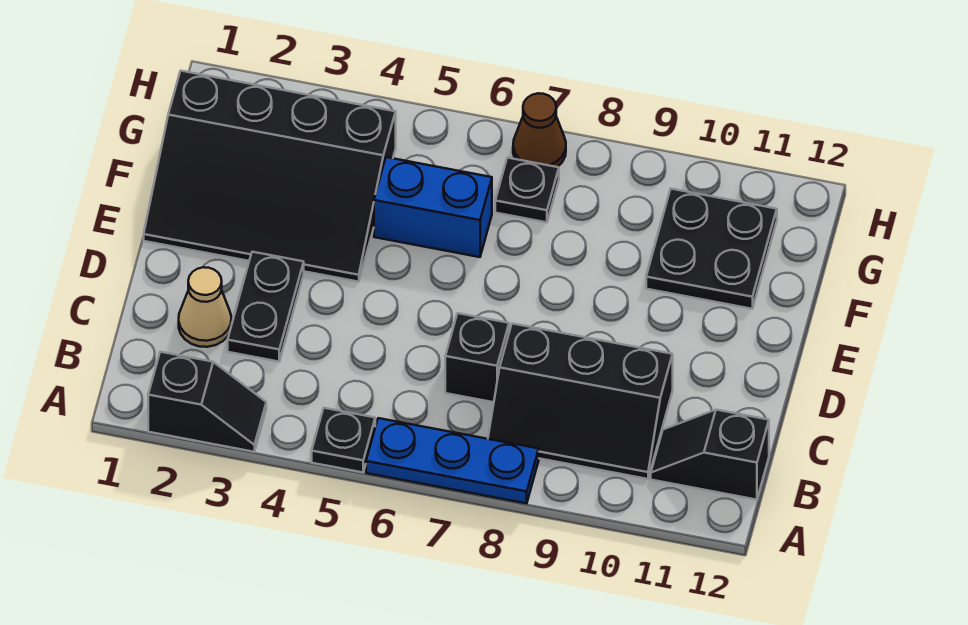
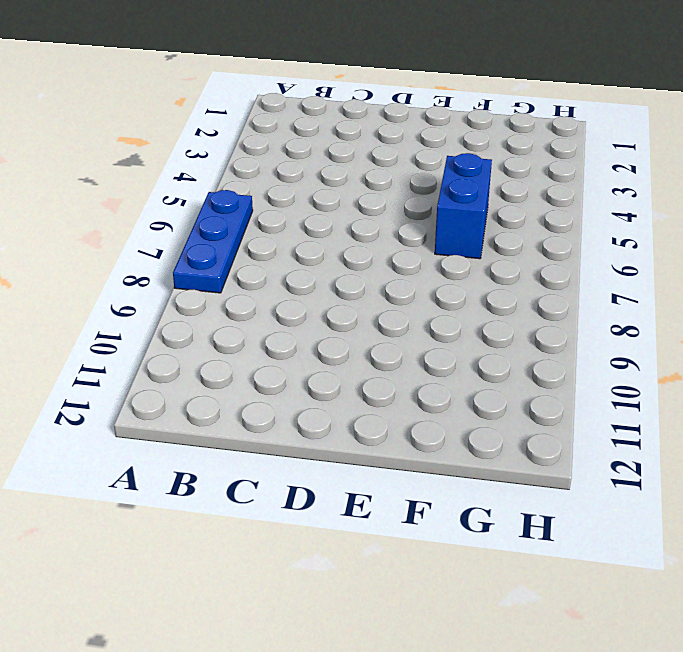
none -> black slope A2:A3 level 1 top 2
none -> black plate A5 level 1
none -> black slope B8:C10 level 1 top C

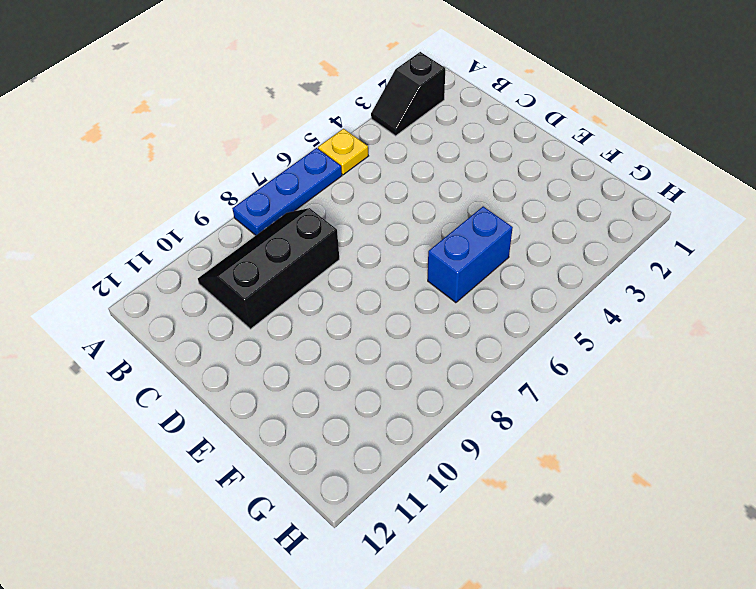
yellow plate A5 level 1 -> black plate A5 level 1
none -> black slope B11:B12 level 1 top 12
none -> tan cone C2 level 1
none -> black plate C3:D3 level 1

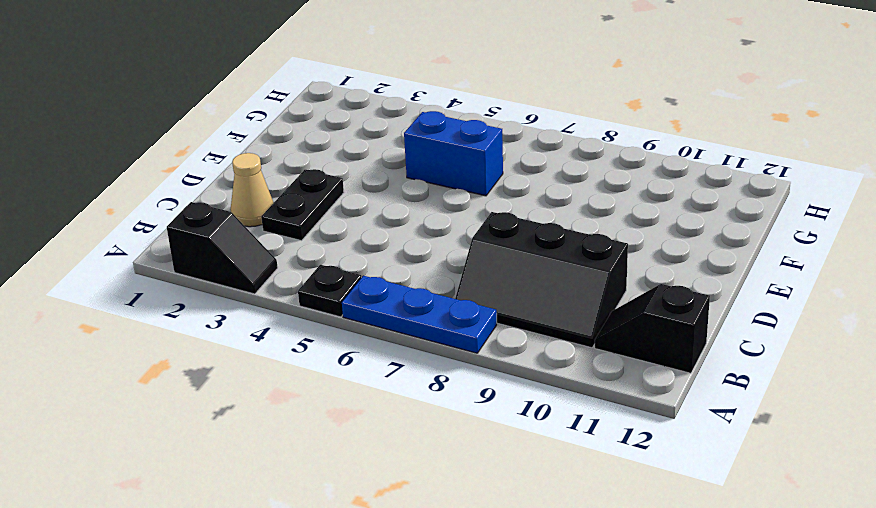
none -> black brick C7 level 1
none -> black slope E1:G4 level 1 top G
none -> black plate F10:G11 level 1

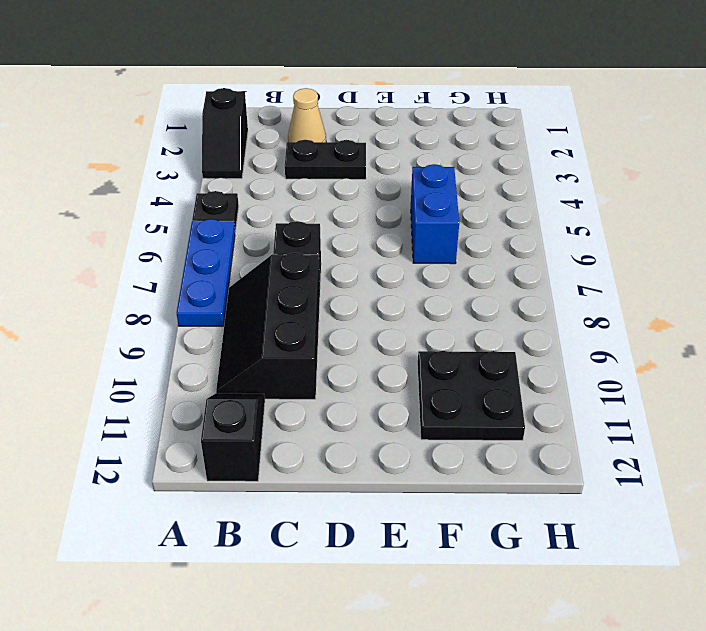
none -> black slope E1:G4 level 1 top G
none -> black plate G7 level 1
none -> brown cone H7 level 1

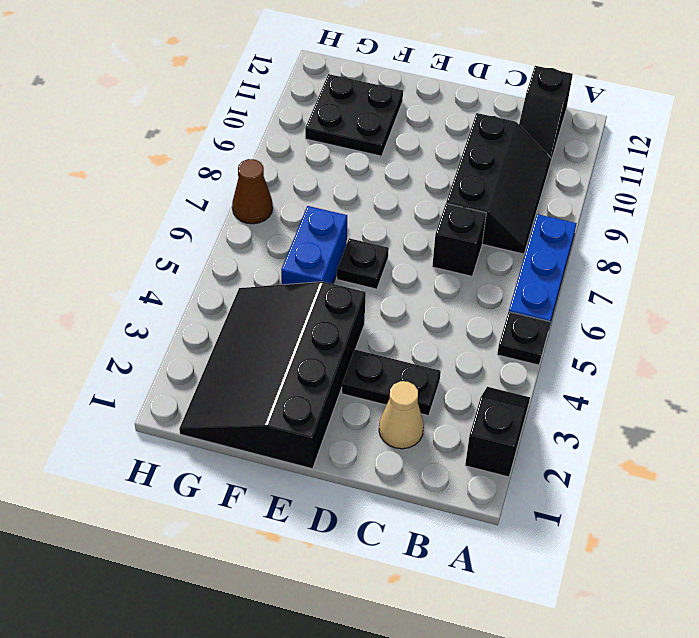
black slope E1:G4 level 1 top E -> black slope E1:G4 level 1 top G
black plate E6 level 1 -> black plate G7 level 1

